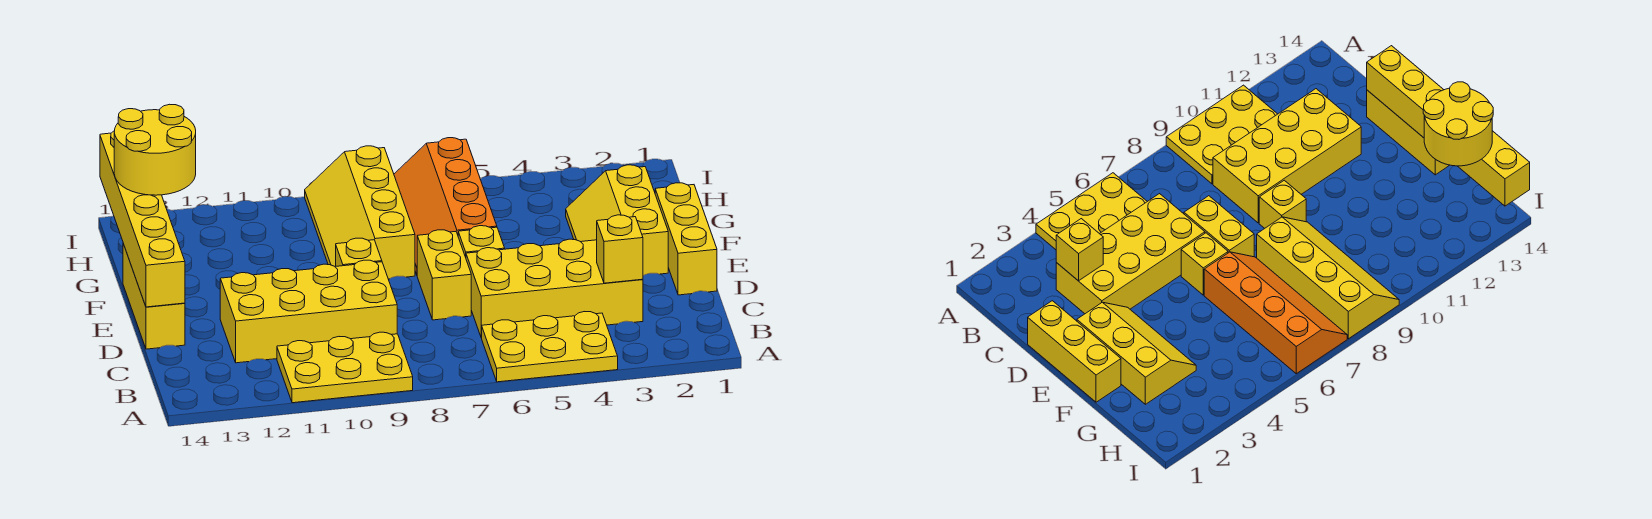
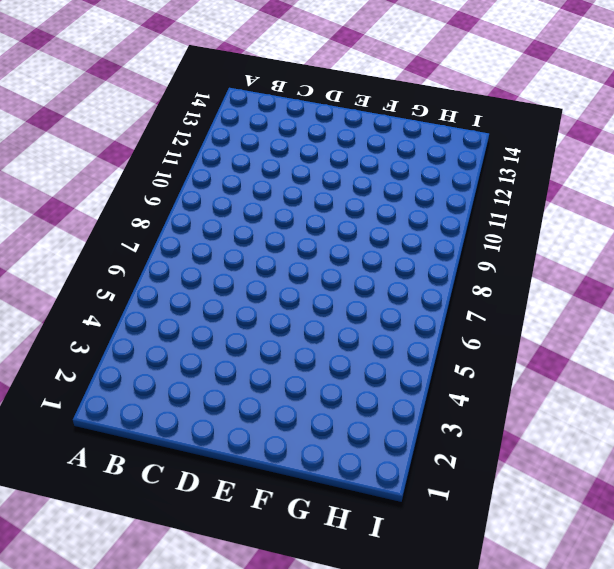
none -> yellow plate A4:B6 level 1
none -> yellow plate A9:B11 level 1
none -> yellow brick C3:D6 level 1

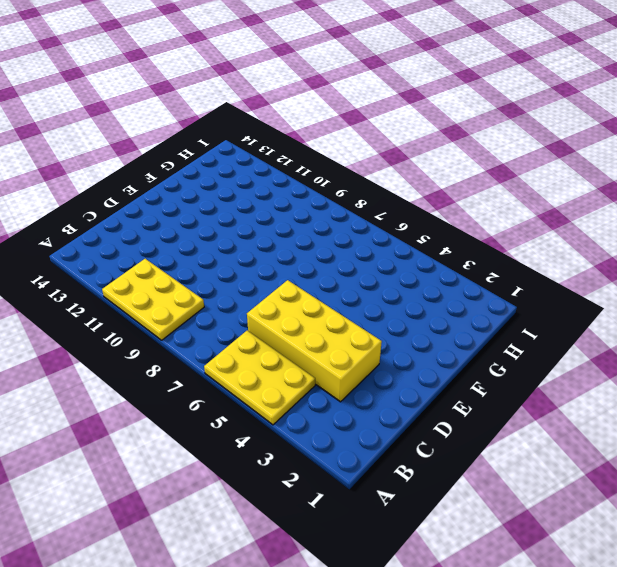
none -> yellow brick C9:D12 level 1
none -> yellow brick D1:F1 level 1
none -> yellow brick D7:E7 level 1

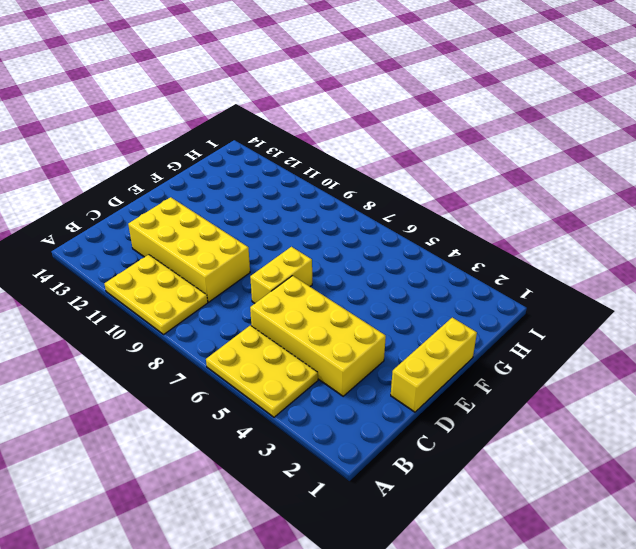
none -> yellow brick D14:F14 level 1
none -> yellow slope E2:G3 level 1 top 2
none -> yellow brick E6 level 1

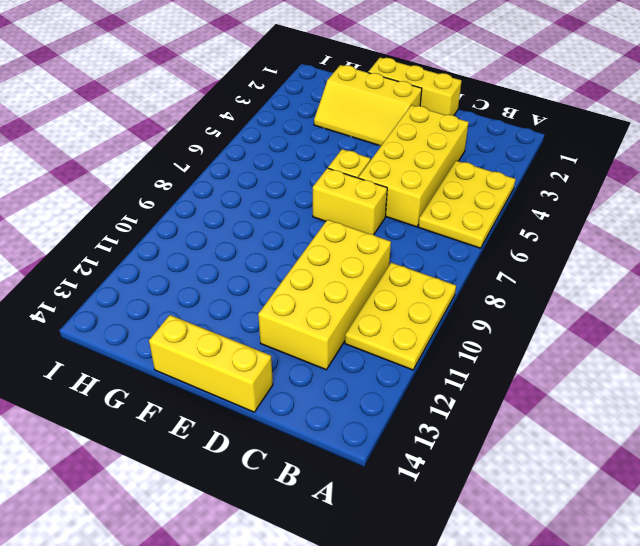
none -> yellow brick E9 level 1
none -> orange slope F6:I7 level 1 top 6
none -> yellow slope F8:I9 level 1 top 8

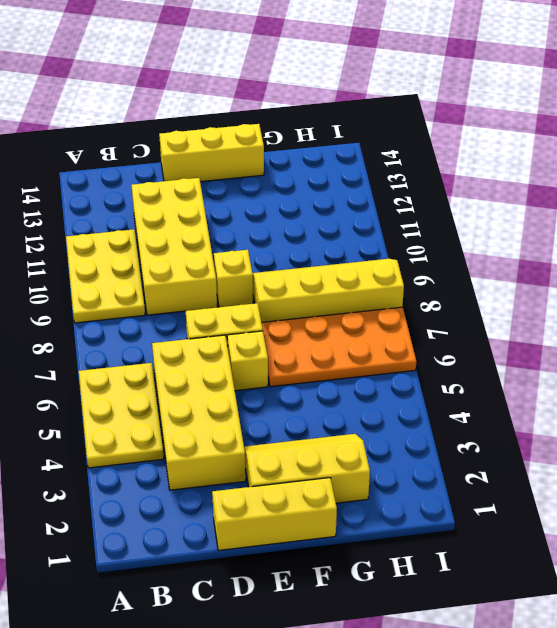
orange plate F6:I7 level 1 -> orange slope F6:I7 level 1 top 6
none -> yellow brick C3 level 2
none -> yellow brick D14:I14 level 2
none -> yellow round brick G13:H14 level 3

